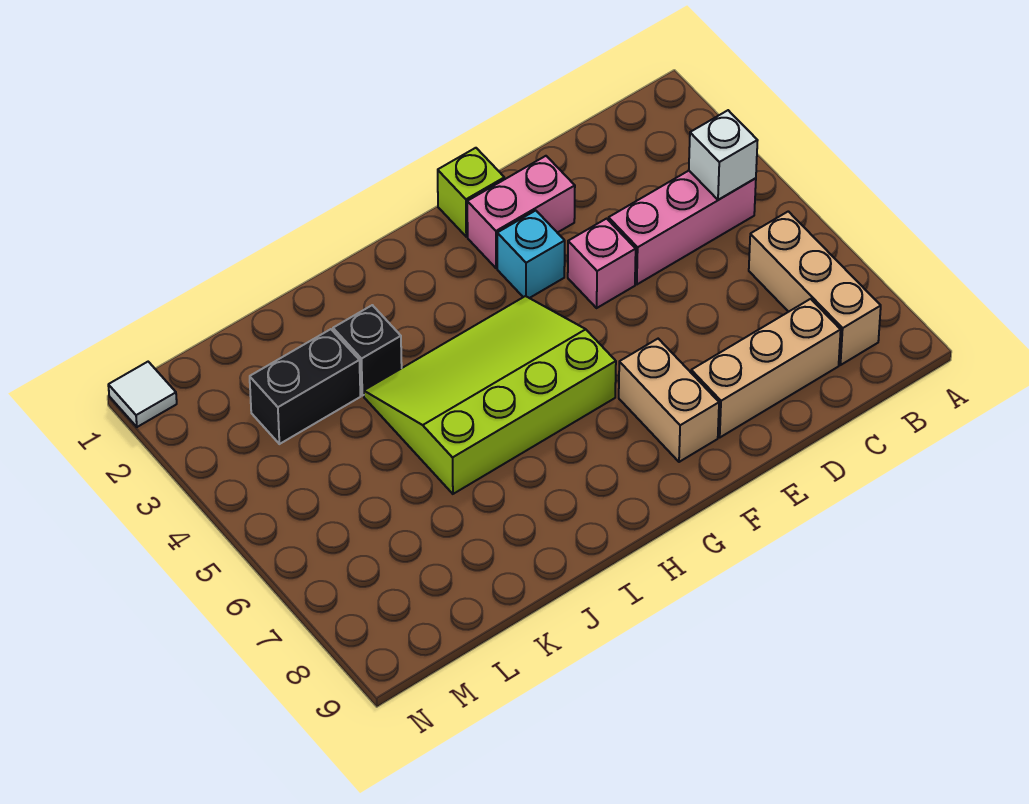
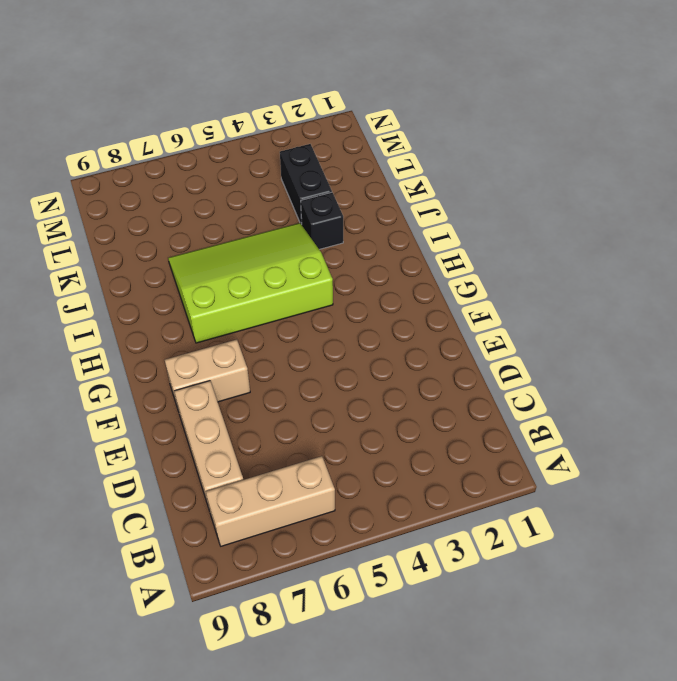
lime slope H4:J7 level 1 top H -> lime slope G4:J6 level 1 top 6
none -> pink brick B4:D4 level 1
none -> pink brick E2:F2 level 1
none -> pink brick E4 level 1

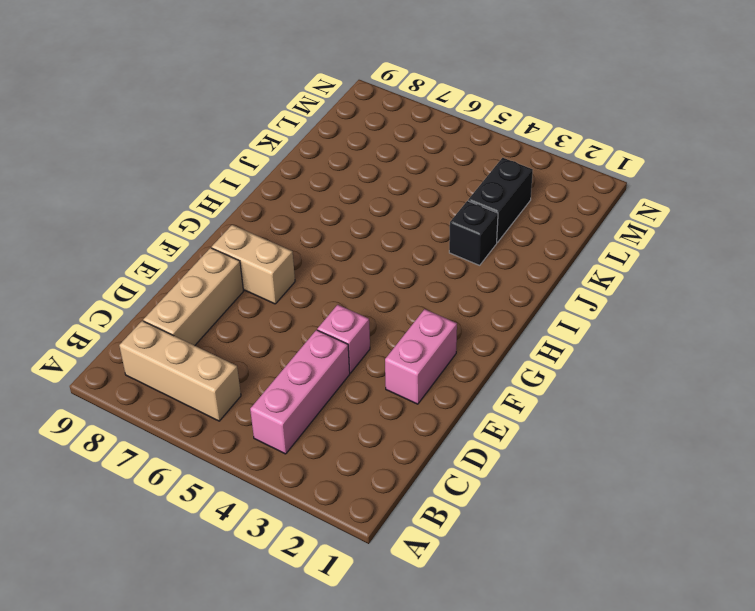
none -> lime brick F1 level 1
none -> cyan brick F3 level 1
none -> lime slope G4:J6 level 1 top 6

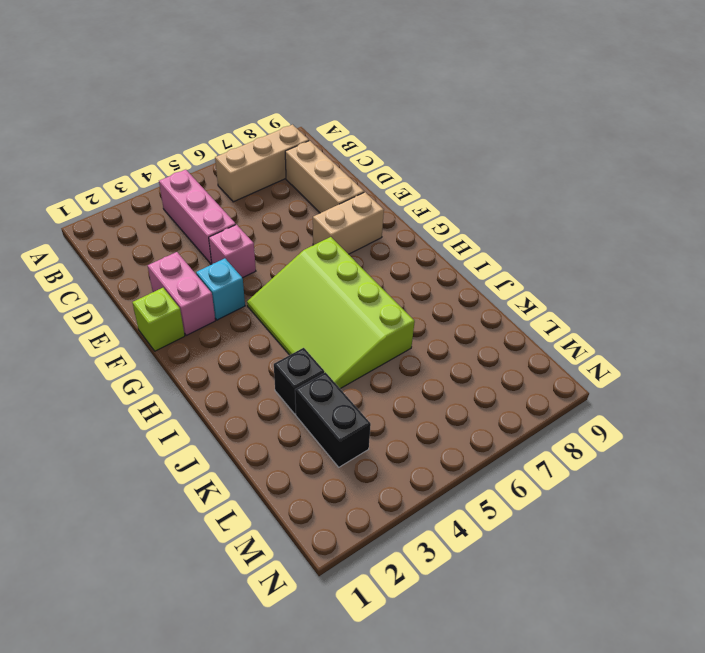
none -> white tile N1 level 1
none -> white brick B4 level 2

